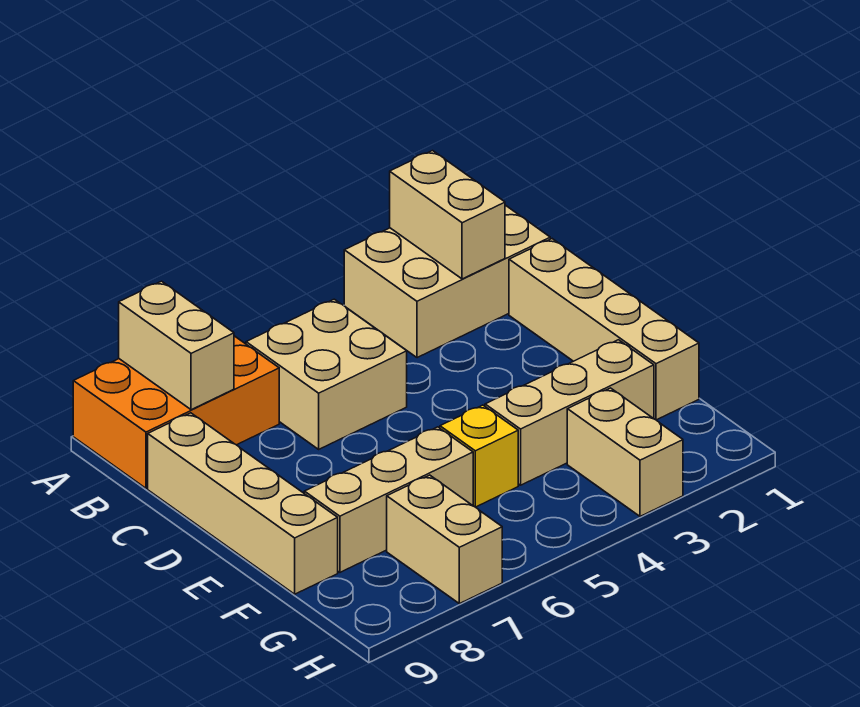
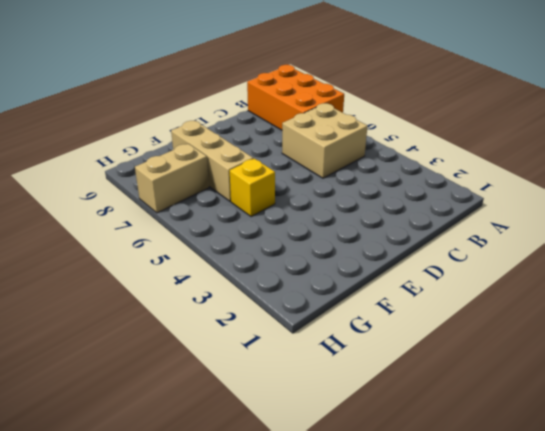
none -> tan brick A1:B3 level 1
none -> tan brick C1:F1 level 1
none -> tan brick C9:F9 level 1

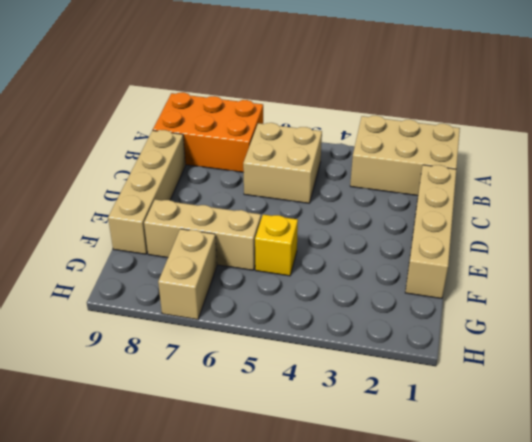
none -> tan brick F2:F4 level 1
none -> tan brick G3:H3 level 1
none -> tan brick A2:B2 level 2

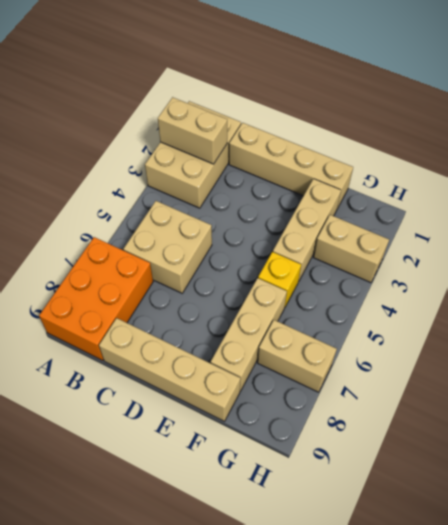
none -> tan brick A8:B8 level 2

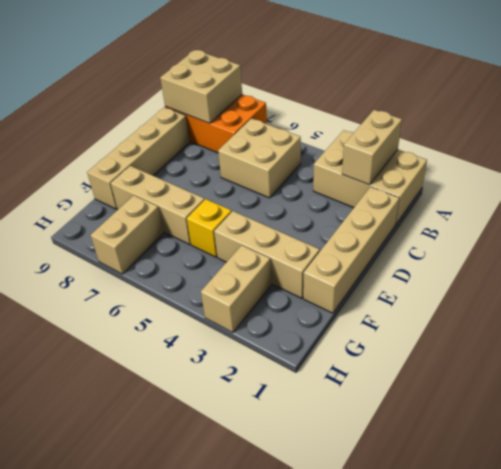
tan brick A8:B9 level 2 -> tan brick A8:B8 level 2

